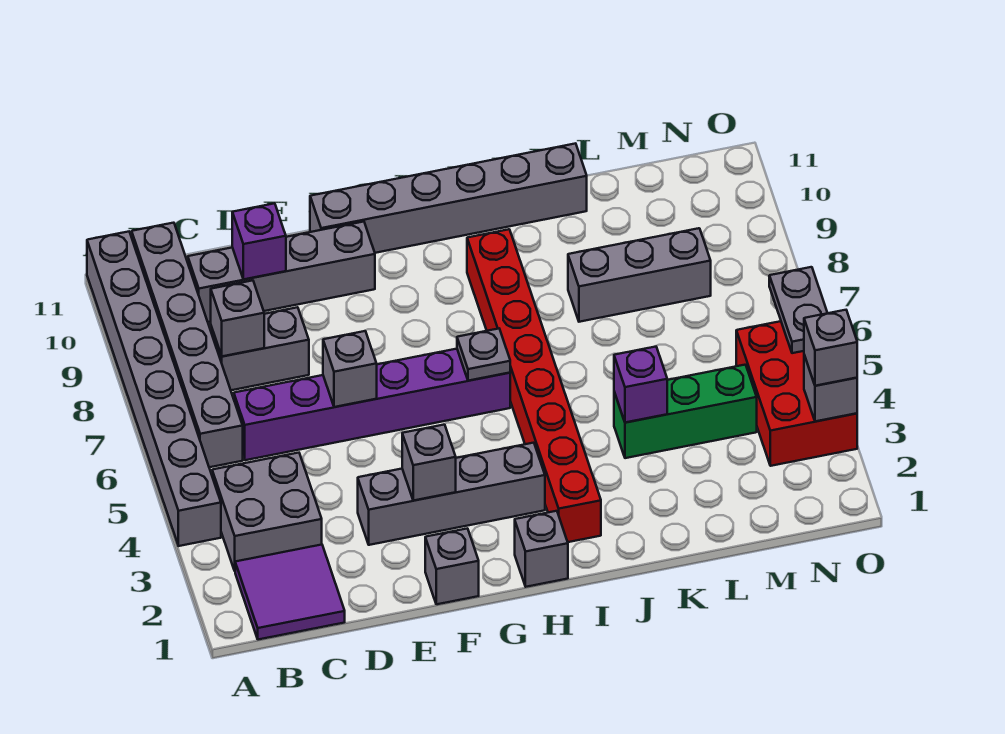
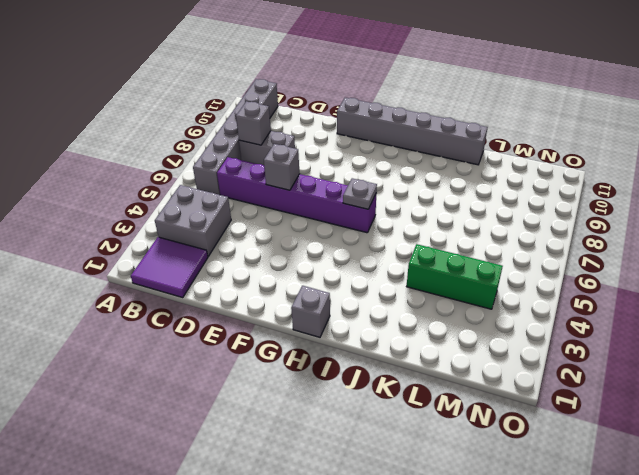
none -> grey brick A4:A11 level 1
none -> grey brick C10:F10 level 1
none -> grey brick E3:H3 level 1

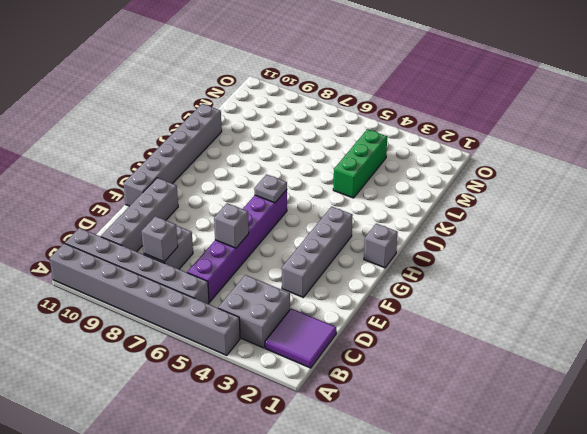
none -> grey brick F1 level 1
none -> red brick I2:I9 level 1
none -> grey brick K8:M8 level 1

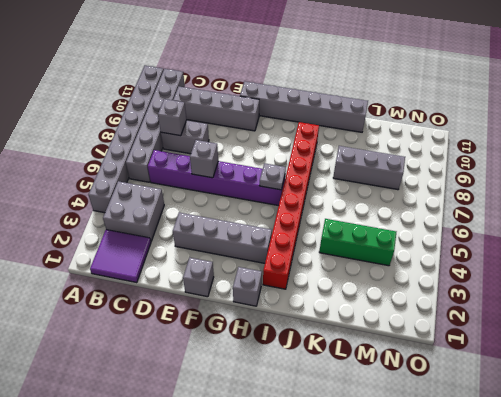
none -> red brick N3:O5 level 1
none -> purple brick D10 level 2
none -> grey brick F3 level 2

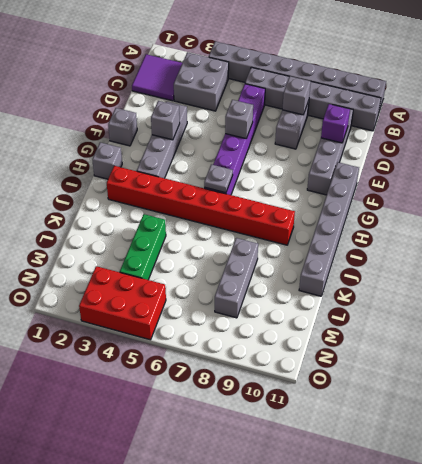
none -> purple brick K4 level 2
none -> grey brick O3 level 2
none -> grey plate O5:O6 level 2

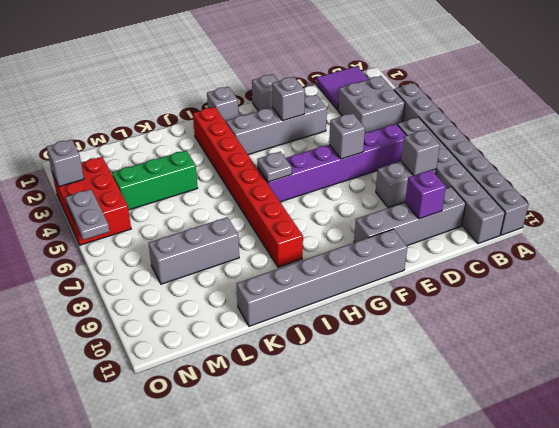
none -> purple brick K4 level 2
none -> grey brick O3 level 3

